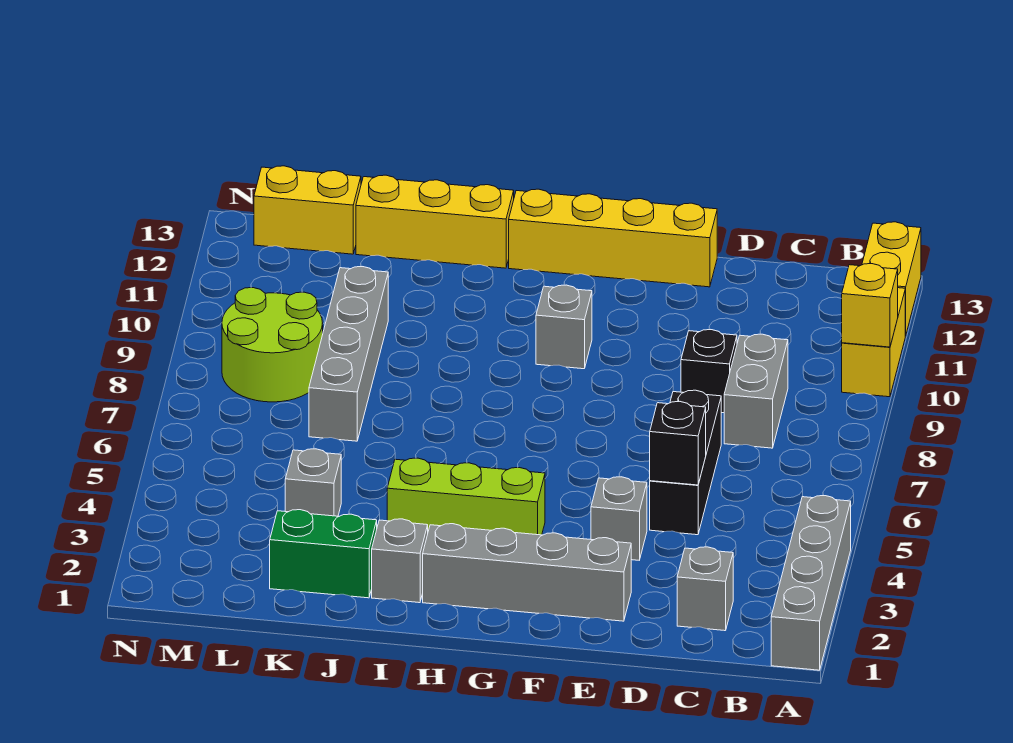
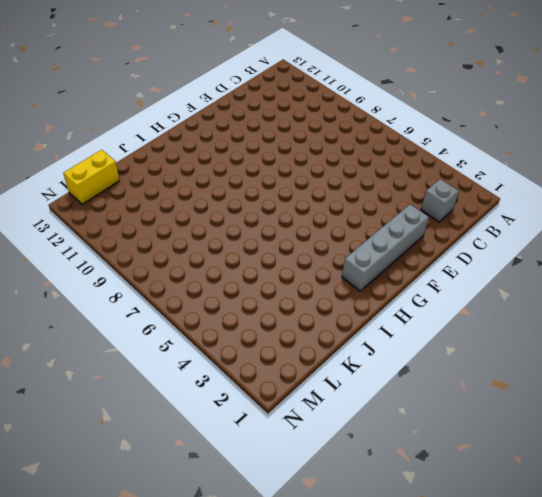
none -> grey brick A1:A4 level 1
none -> yellow brick A10:A11 level 1
none -> yellow brick A12:A13 level 1

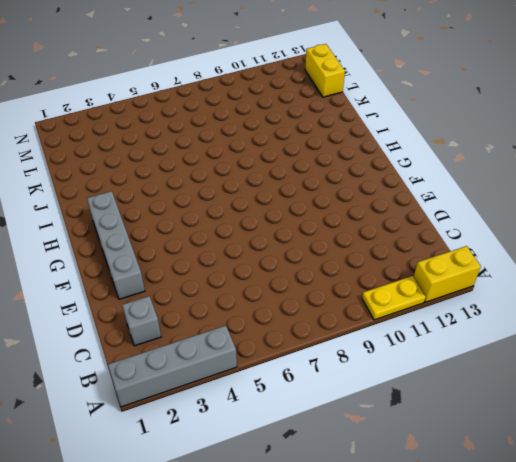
yellow plate A10:A11 level 1 -> yellow brick A10:A11 level 1
none -> grey brick C8:C9 level 1
none -> black brick D5:D7 level 1
none -> black brick D9 level 1

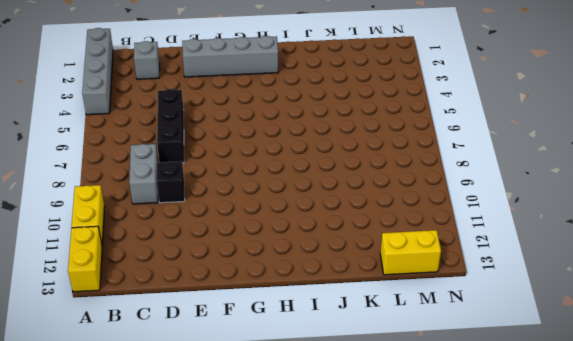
none -> grey brick E4 level 1
none -> yellow brick E13:H13 level 1
none -> lime brick G4:I4 level 1

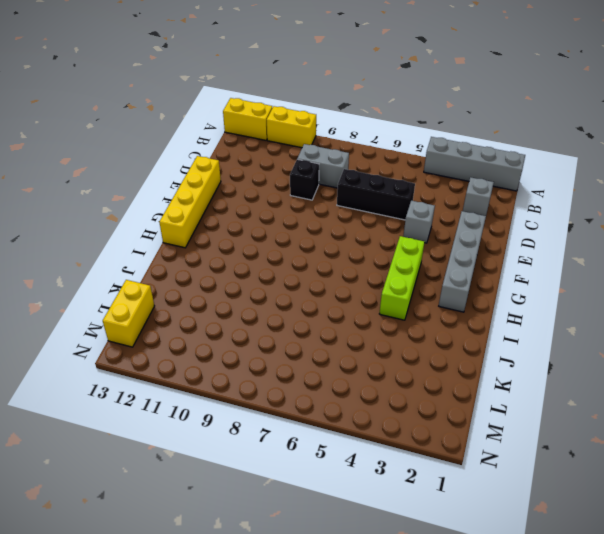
none -> grey brick G10 level 1
none -> grey brick I2 level 1
none -> yellow brick I13:K13 level 1

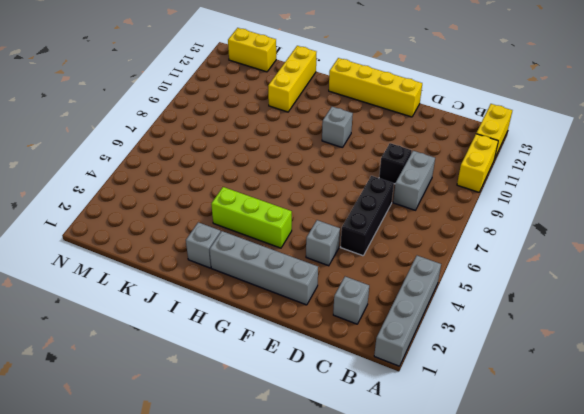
yellow brick J11:J13 level 1 -> yellow brick I13:K13 level 1
none -> green brick J2:K2 level 1
none -> grey brick K4 level 1
none -> grey brick K7:K10 level 1

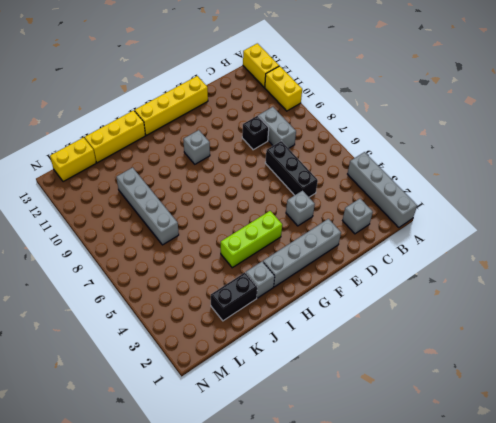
black brick J2:K2 level 1 -> green brick J2:K2 level 1
none -> grey brick K4 level 1
none -> lime round brick L8:M9 level 1
none -> yellow brick A10 level 2

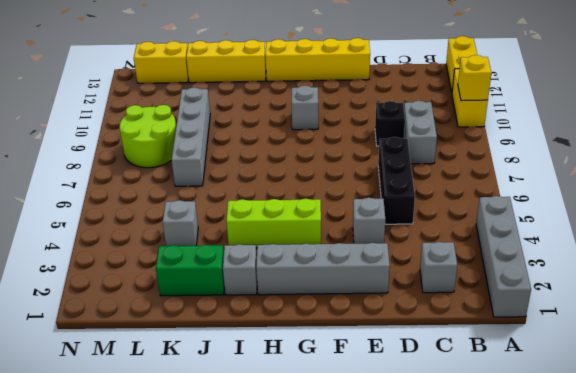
none -> black brick D5 level 2

